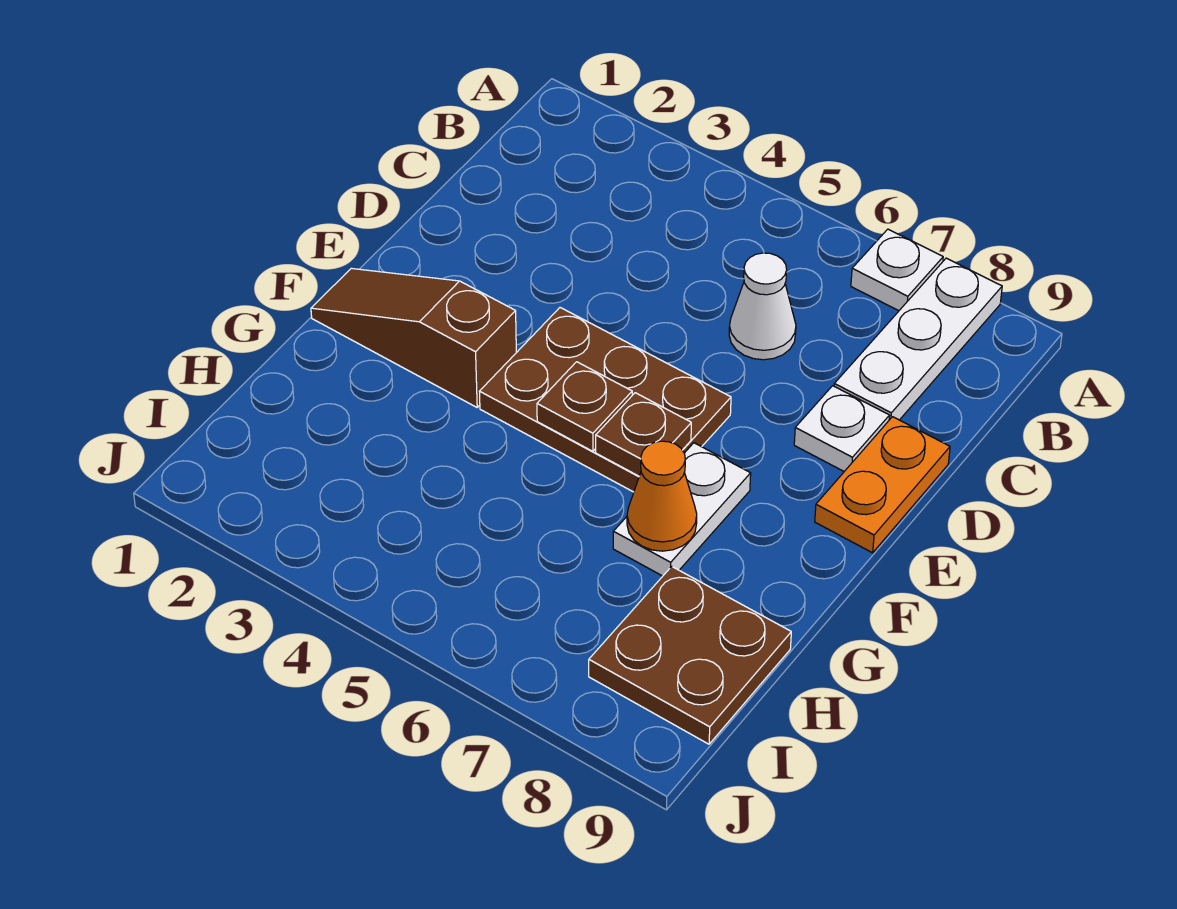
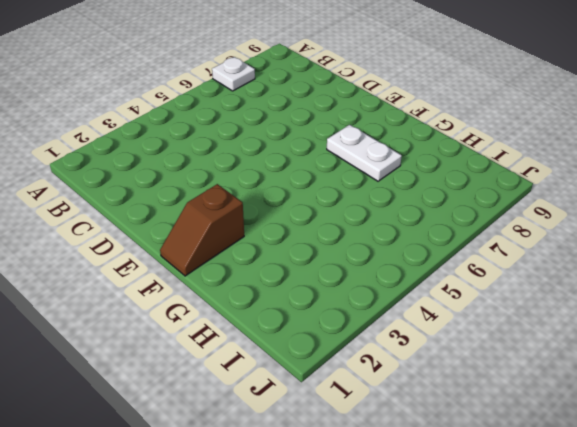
brown slope F1:F2 level 1 top 2 -> brown slope F1:F3 level 1 top 3
none -> white plate A8:C8 level 1
none -> white cone C6 level 1
none -> white plate D8 level 1

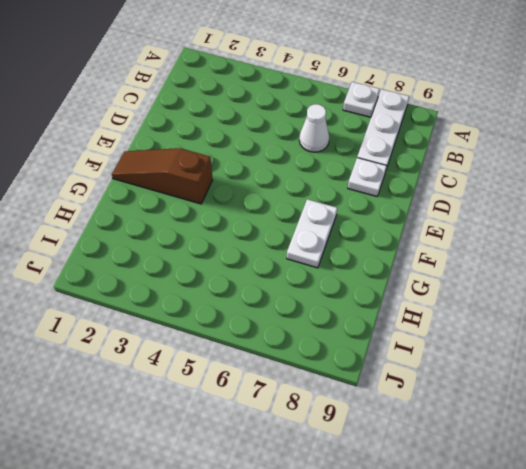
none -> orange plate D9:E9 level 1
none -> brown plate E4:F6 level 1
none -> brown plate H8:I9 level 1

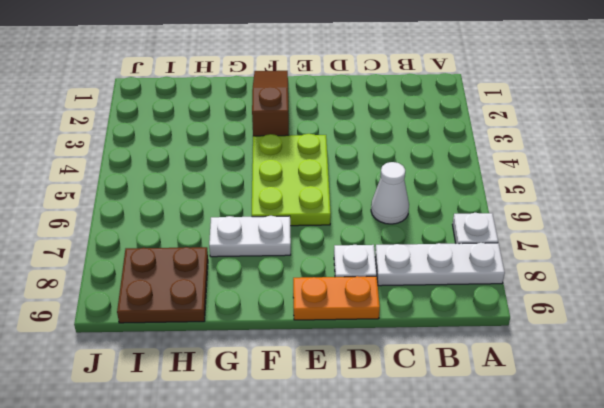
lime plate E4:F6 level 1 -> brown plate E4:F6 level 1
none -> brown plate F5 level 2
none -> brown plate F6 level 2
none -> orange cone G7 level 2

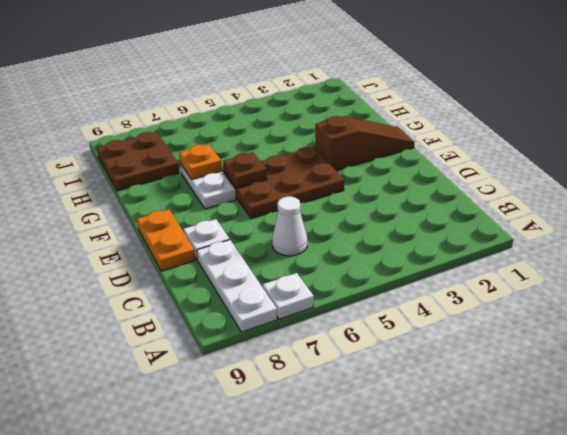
orange plate G7 level 2 -> orange cone G7 level 2
none -> brown plate F5 level 2

